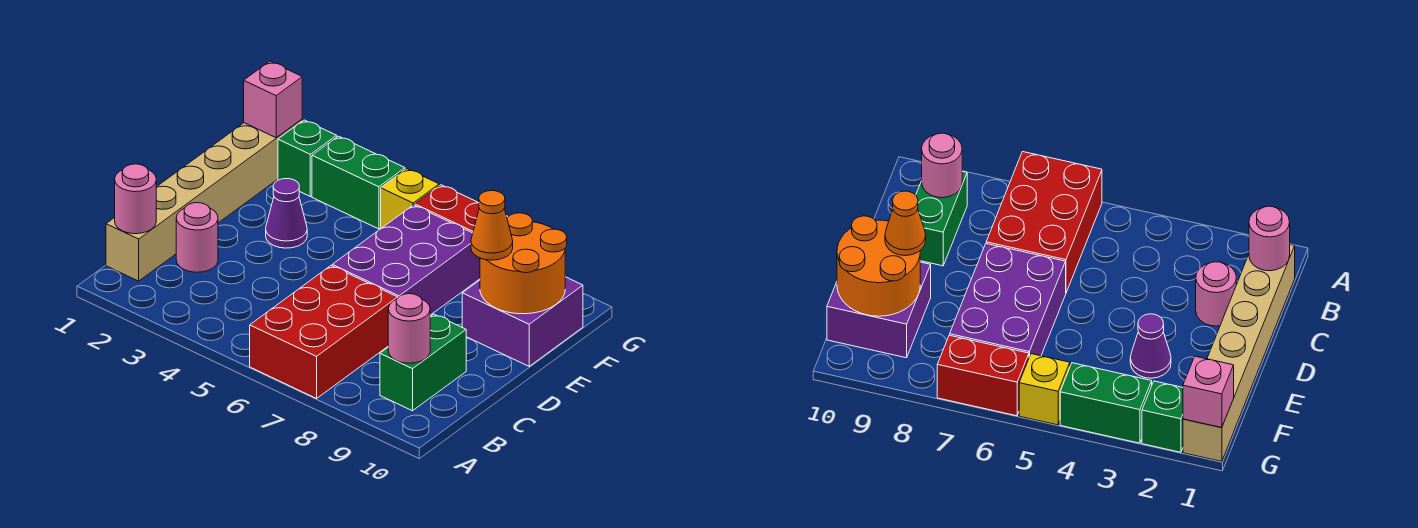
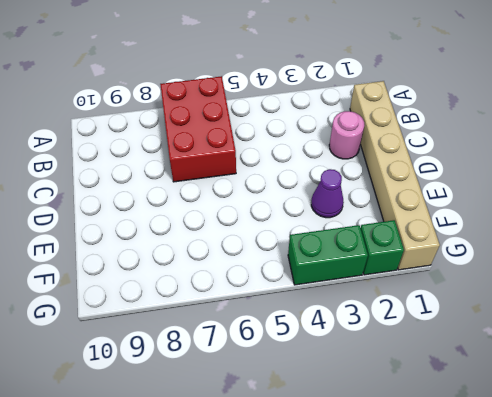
none -> green brick B9:C9 level 1
none -> purple brick D6:F7 level 1
none -> purple brick E9:F10 level 1

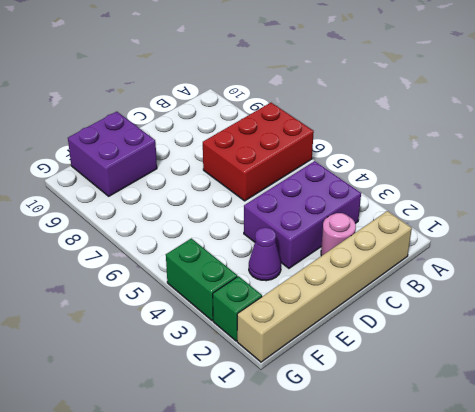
purple brick B3:D4 level 1 -> purple brick D6:F7 level 1
none -> green brick B9:C9 level 1
none -> yellow brick G5 level 1
none -> red brick G6:G7 level 1

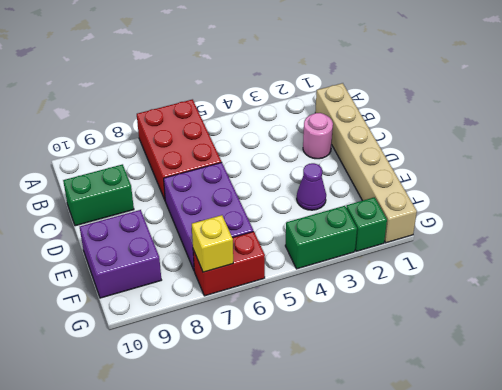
green brick C9:C10 level 1 -> green brick B9:C9 level 1
yellow brick G7 level 2 -> yellow brick G5 level 1
none -> pink round brick B1 level 2
none -> pink round brick B9 level 2
none -> orange round brick E9:F10 level 2

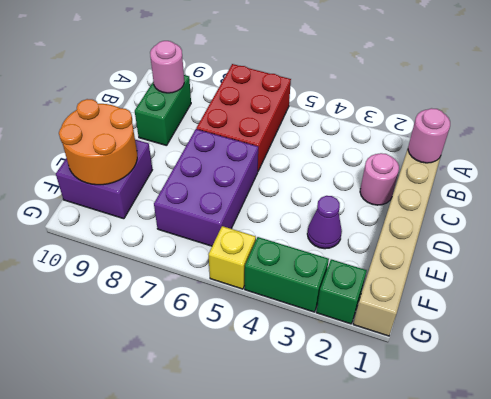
none -> red brick G6:G7 level 1
none -> pink brick G1 level 2
none -> orange cone E9 level 3

